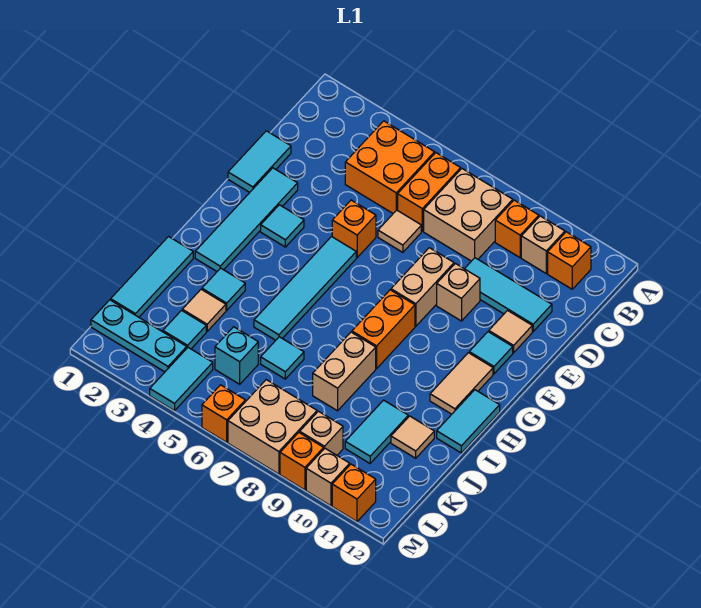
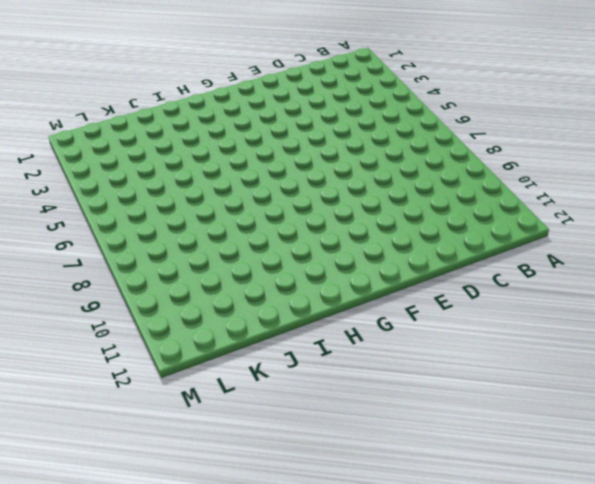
none -> orange brick B4:C5 level 1
none -> orange brick B6:C6 level 1
none -> tan brick B7:C8 level 1
none -> orange brick B9 level 1

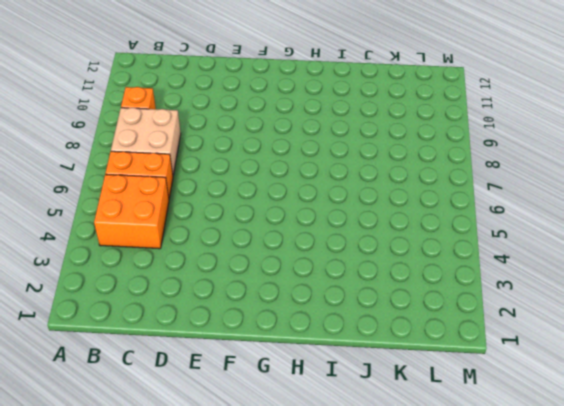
none -> tan brick B10 level 1
none -> orange brick B11 level 1
none -> cyan tile D1:E1 level 1
none -> tan tile D6 level 1

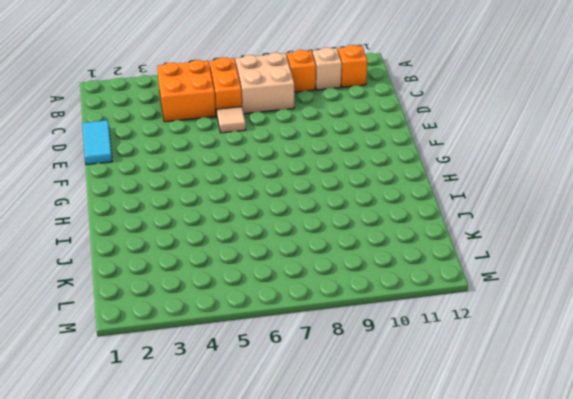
none -> cyan tile D9:D11 level 1
none -> cyan tile E2:H2 level 1
none -> orange brick E5 level 1
none -> tan brick E8:F8 level 1

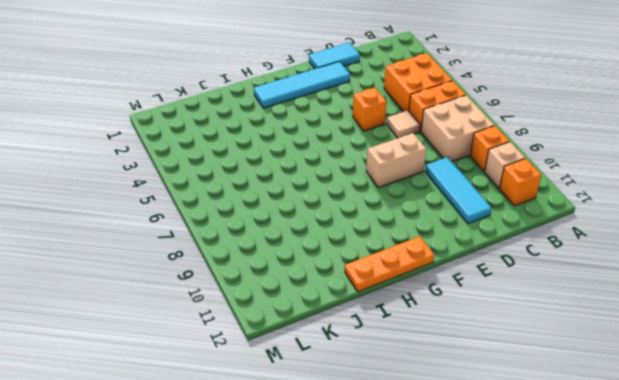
orange plate G12:I12 level 1 -> cyan tile H12:I12 level 1
none -> tan brick E9 level 1
none -> tan tile E11 level 1
none -> cyan tile F3 level 1
none -> cyan tile F5:I5 level 1

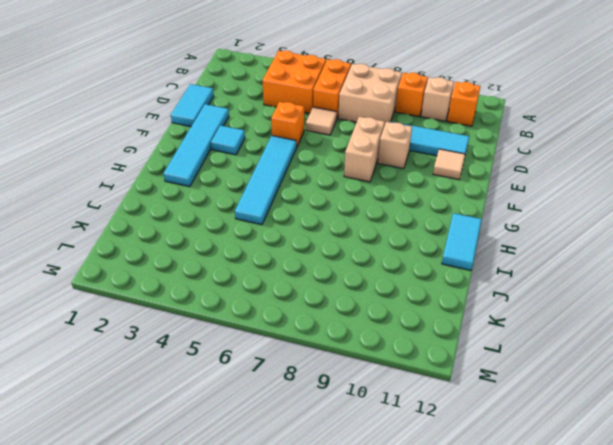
none -> cyan tile F11 level 1
none -> orange brick G8:H8 level 1
none -> tan tile G11:H11 level 1
none -> cyan tile I1:K1 level 1

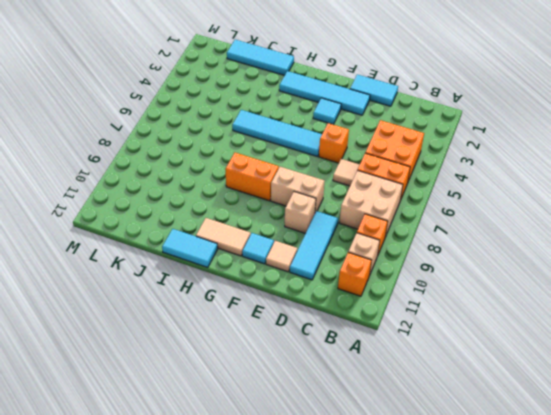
none -> cyan tile I3 level 1
none -> tan brick I8:J8 level 1
none -> tan tile J3 level 1
none -> cyan tile J6 level 1

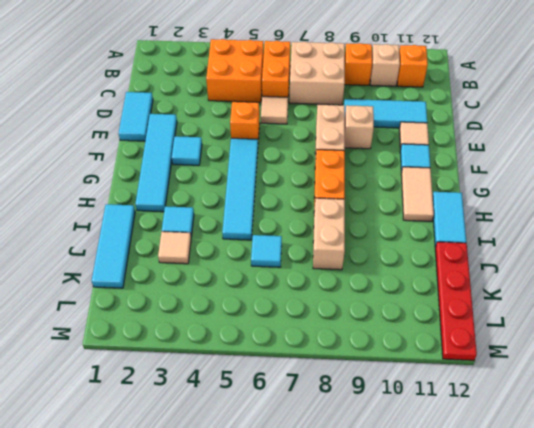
red plate J12:M12 level 1 -> none
none -> cyan tile J10:K10 level 1
none -> tan tile J11 level 1
none -> cyan tile K3 level 1
none -> cyan brick K5 level 1

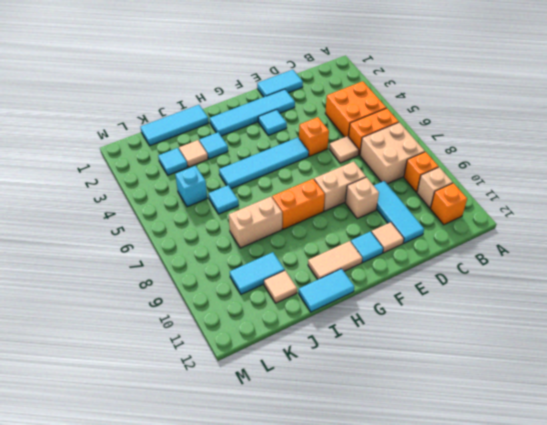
none -> cyan plate L1:L3 level 1
none -> cyan tile L4:M4 level 1
none -> tan brick L7:M8 level 1
none -> tan brick L9 level 1

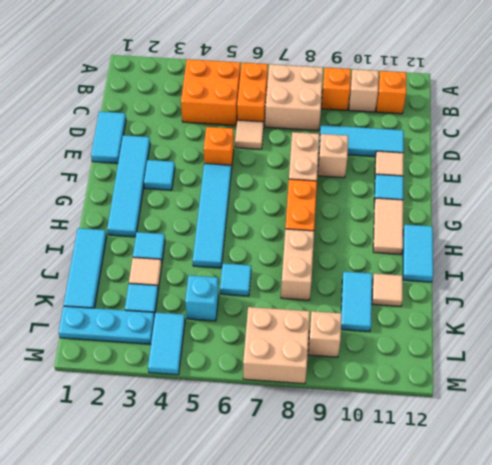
none -> orange brick M6 level 1
none -> orange brick M9 level 1
none -> tan brick M10 level 1
none -> orange brick M11 level 1

